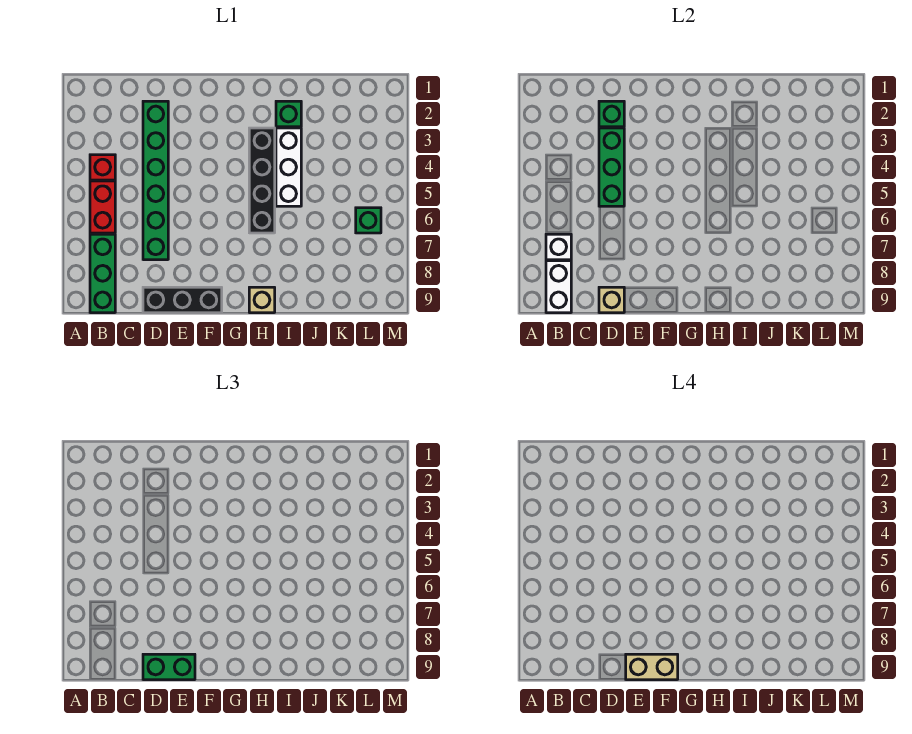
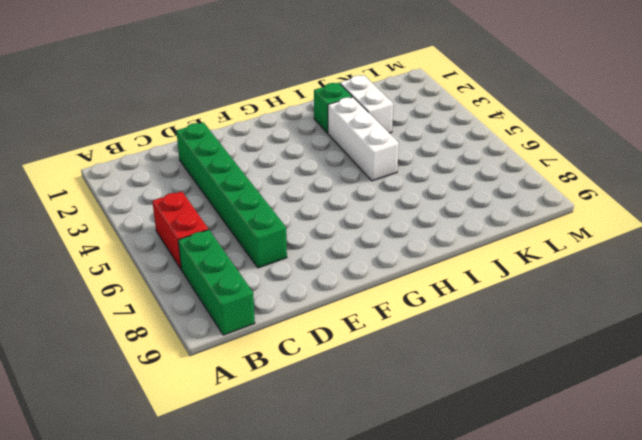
white brick J2:J3 level 1 -> white brick B8:B9 level 2
none -> red brick B4 level 1
none -> black brick D9:F9 level 1
none -> black brick H3:H6 level 1

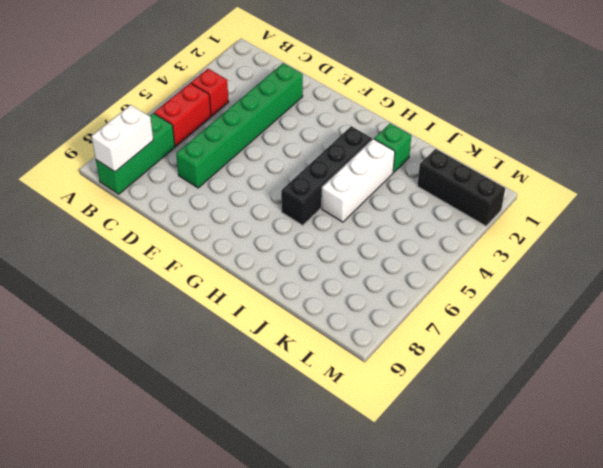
black brick K2:M2 level 1 -> black brick D9:F9 level 1
none -> tan brick H9 level 1
none -> green brick L6 level 1
none -> white brick B7 level 2

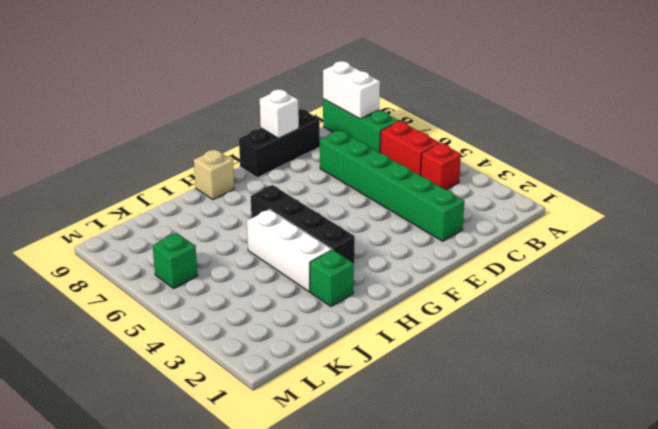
white brick E9 level 2 -> white brick B7 level 2
none -> green brick D2 level 2
none -> green brick D3:D5 level 2
none -> tan brick D9 level 2

